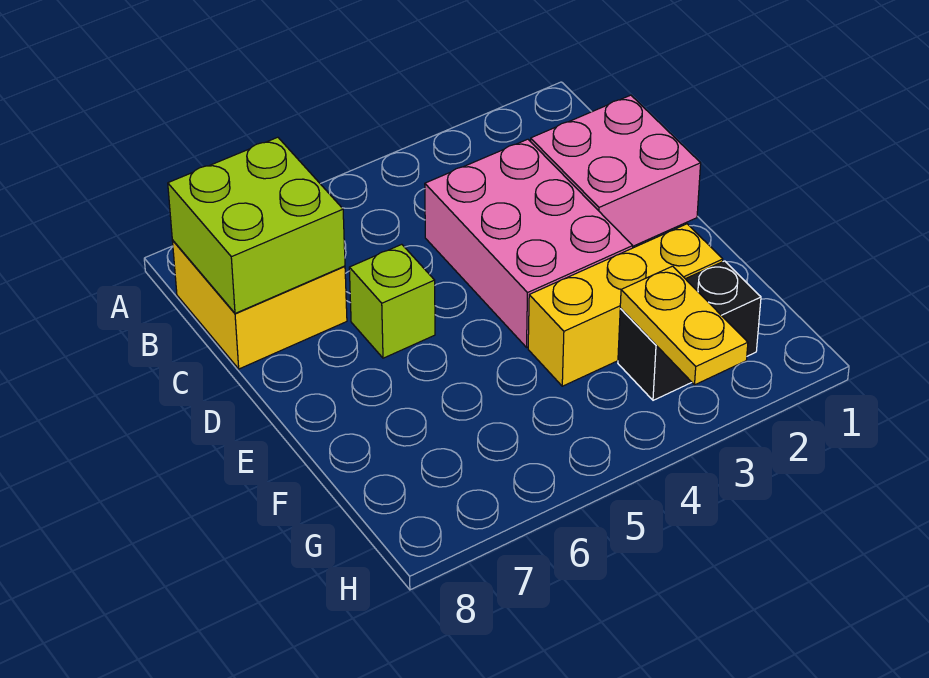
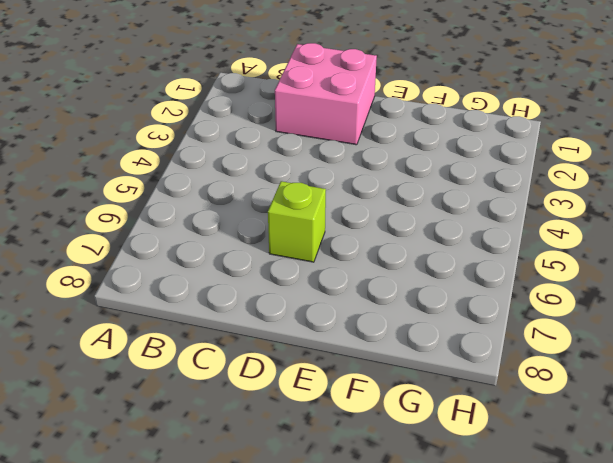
none -> yellow brick B7:C8 level 1
none -> pink brick C3:E4 level 1

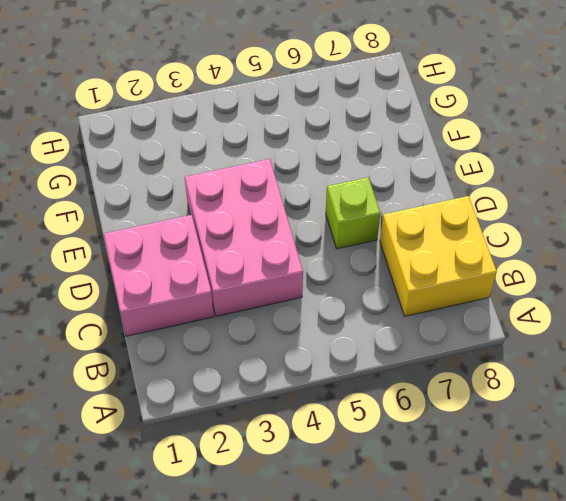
none -> yellow brick F2:F4 level 1
none -> black brick G2:G3 level 1

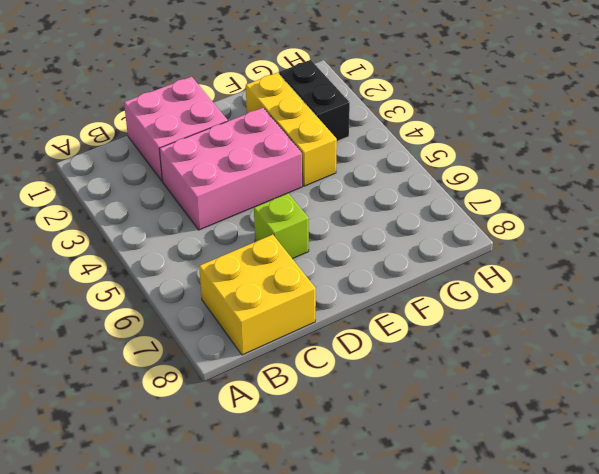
none -> lime brick B7:C8 level 2
none -> yellow plate G3:H3 level 2

